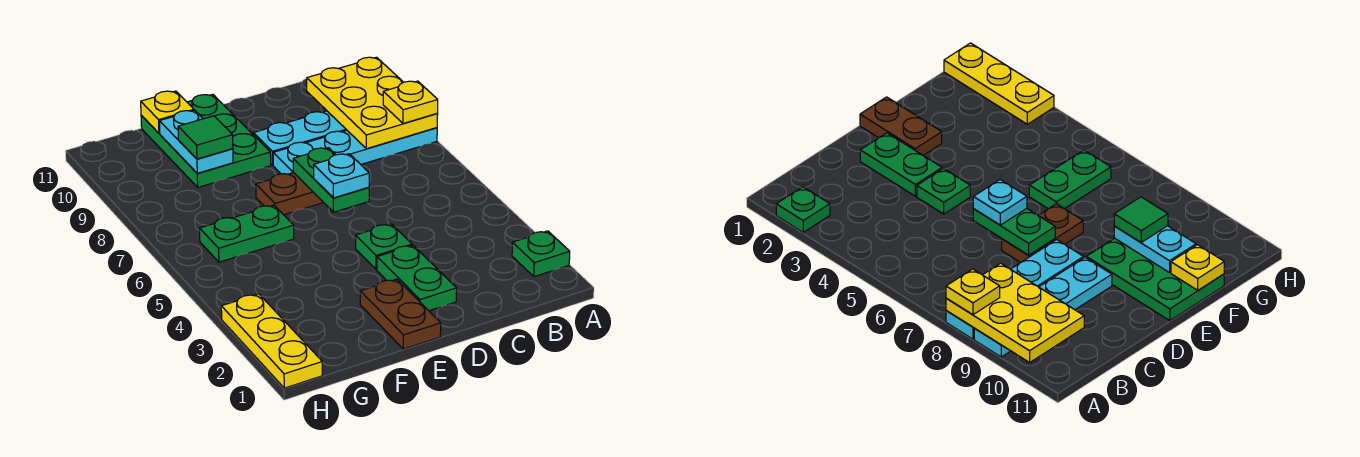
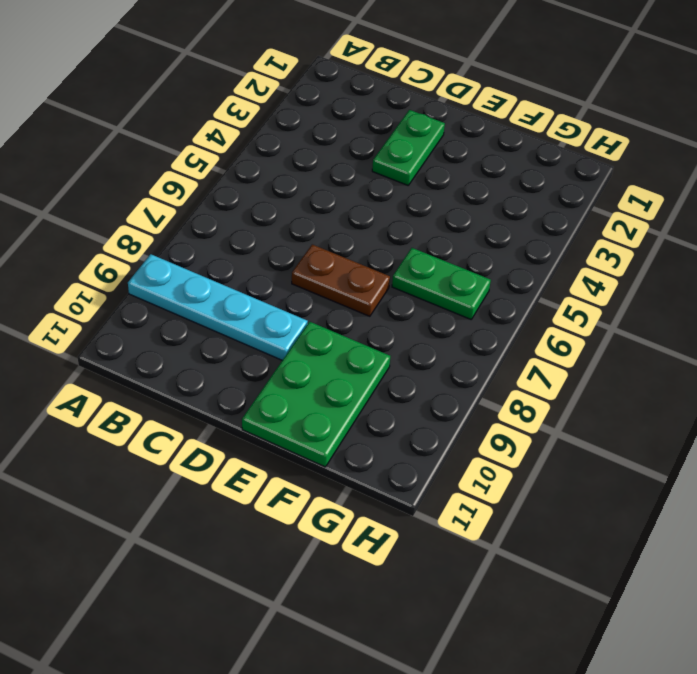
none -> green plate A2 level 1
none -> cyan plate A8:D8 level 1
none -> green plate D4 level 1

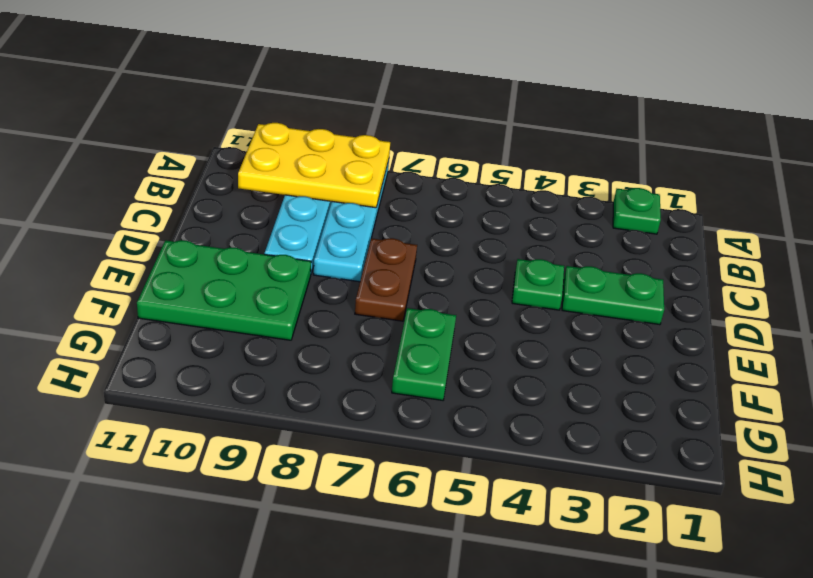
none -> brown plate E1:E2 level 1
none -> yellow plate H1:H3 level 1
none -> green plate D6:D7 level 2

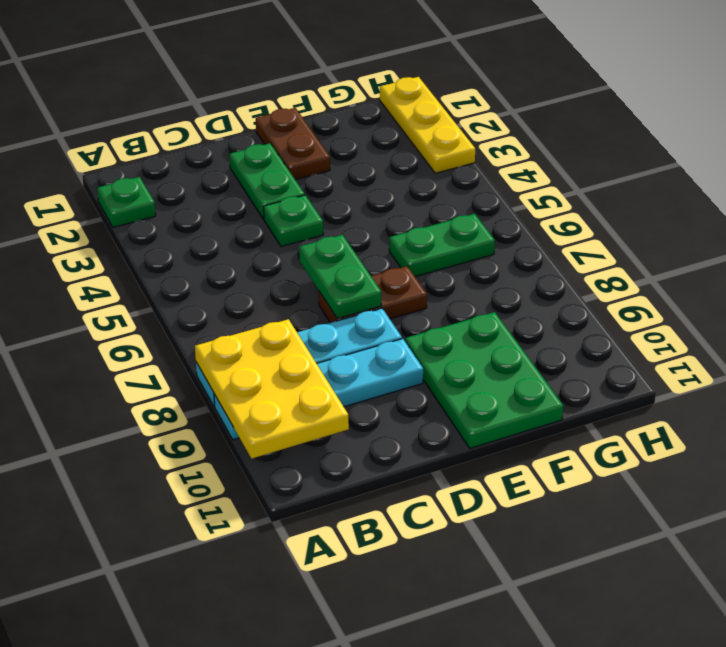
none -> cyan plate F9:F10 level 2
none -> yellow plate F11 level 2
none -> yellow plate A8 level 3

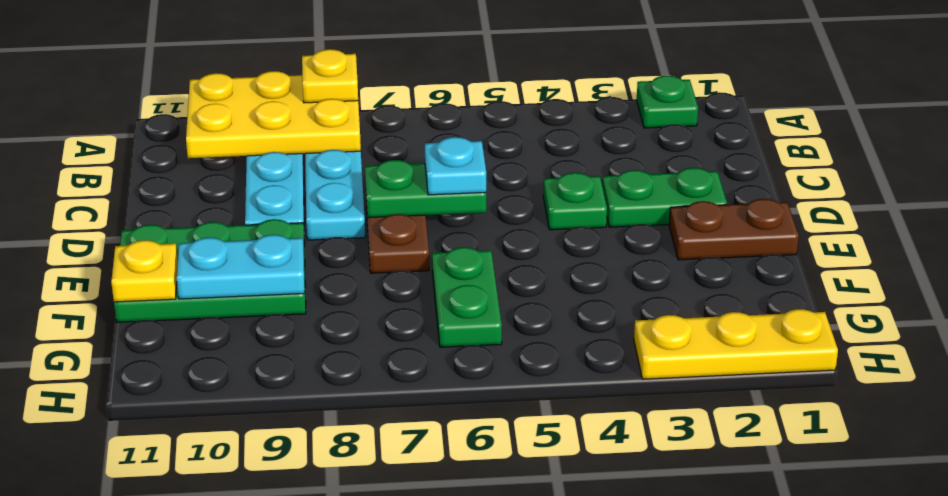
none -> green tile F9 level 3

